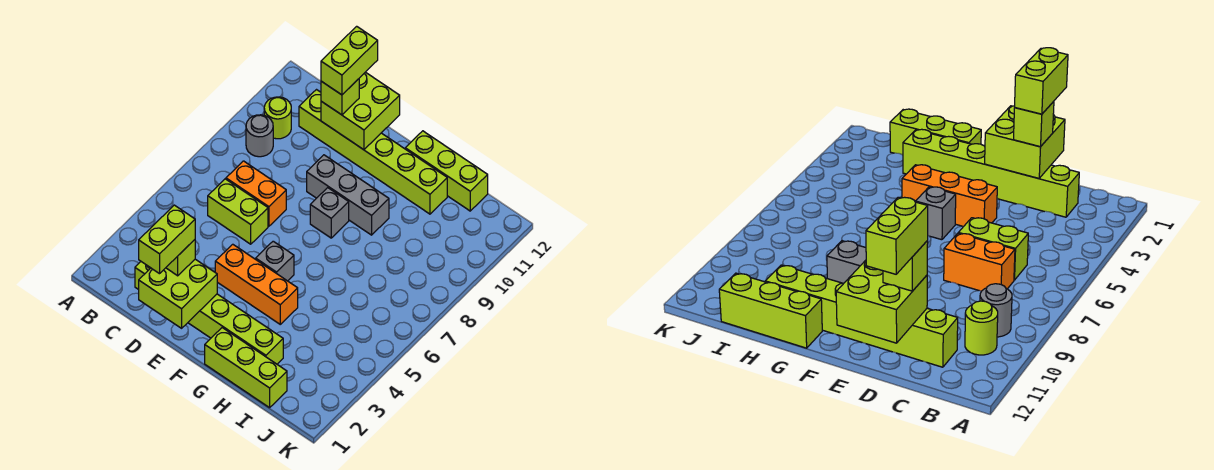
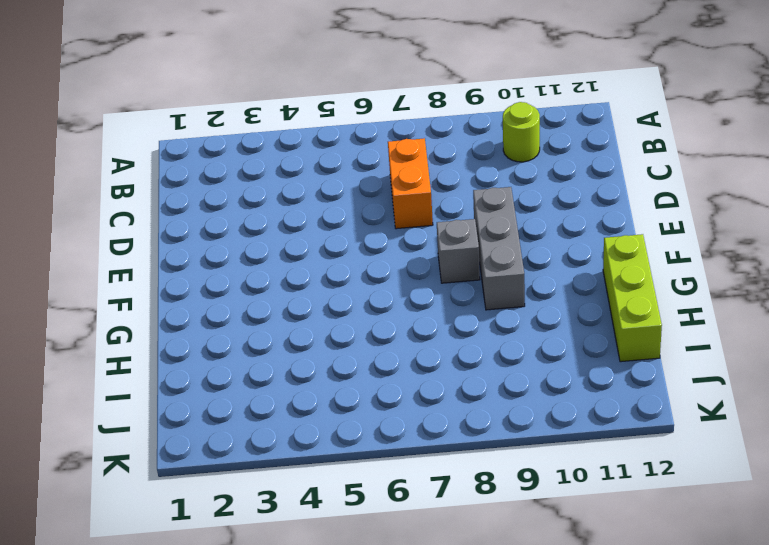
none -> grey round brick B9 level 1
none -> lime brick C2:H2 level 1
none -> lime brick C6:D6 level 1

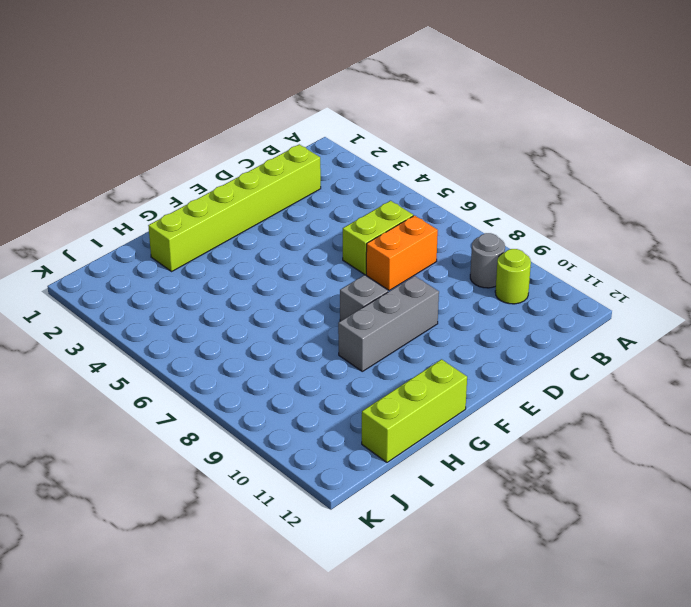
none -> lime brick C11:H11 level 1
none -> orange brick E4:G4 level 1
none -> grey brick F5 level 1

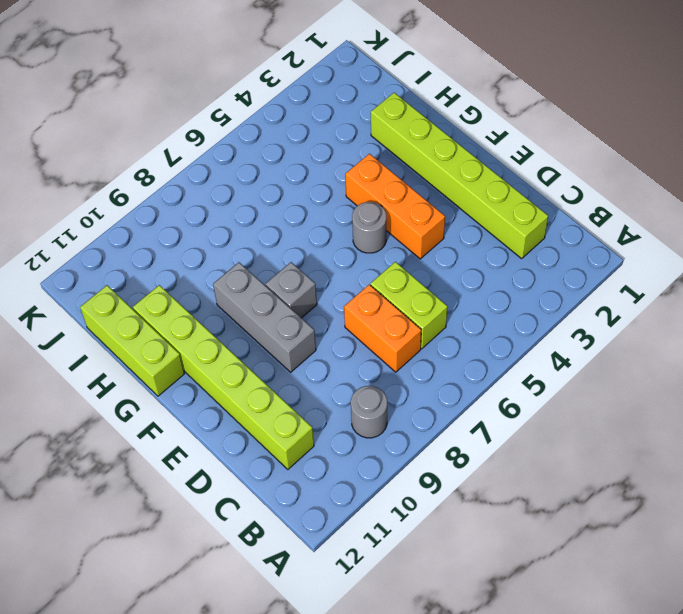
grey round brick F5 level 1 -> grey brick F5 level 1
none -> lime round brick B10 level 1
none -> lime brick G1:I1 level 1
none -> lime brick D1:E2 level 2

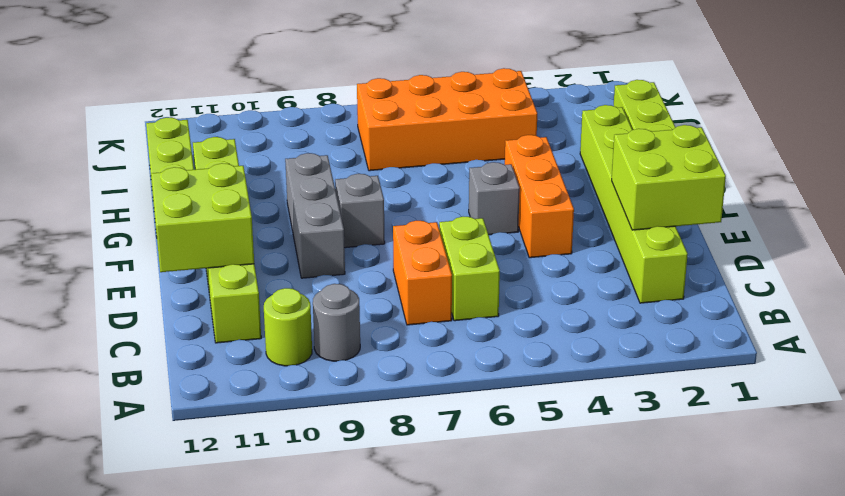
orange brick I4:J7 level 1 -> none
none -> lime brick D2 level 3
none -> lime brick D11 level 3
none -> lime brick D1:D2 level 4

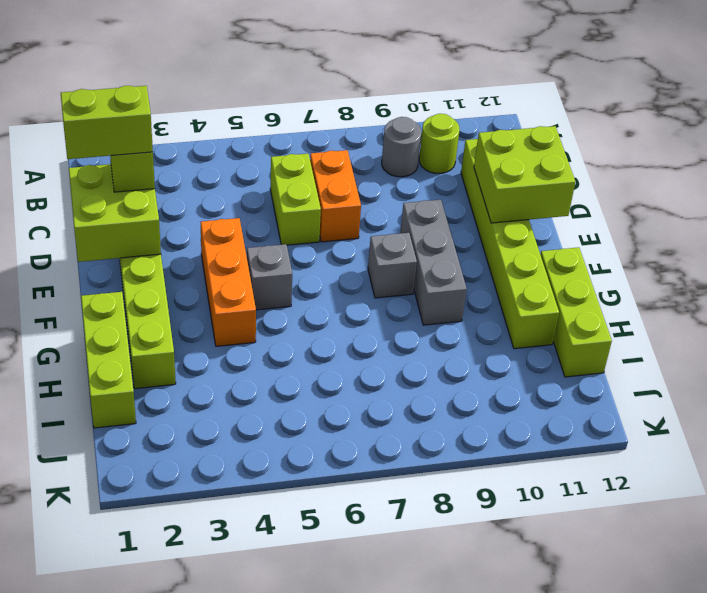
none -> lime brick D11 level 3
none -> lime brick D11:D12 level 4

